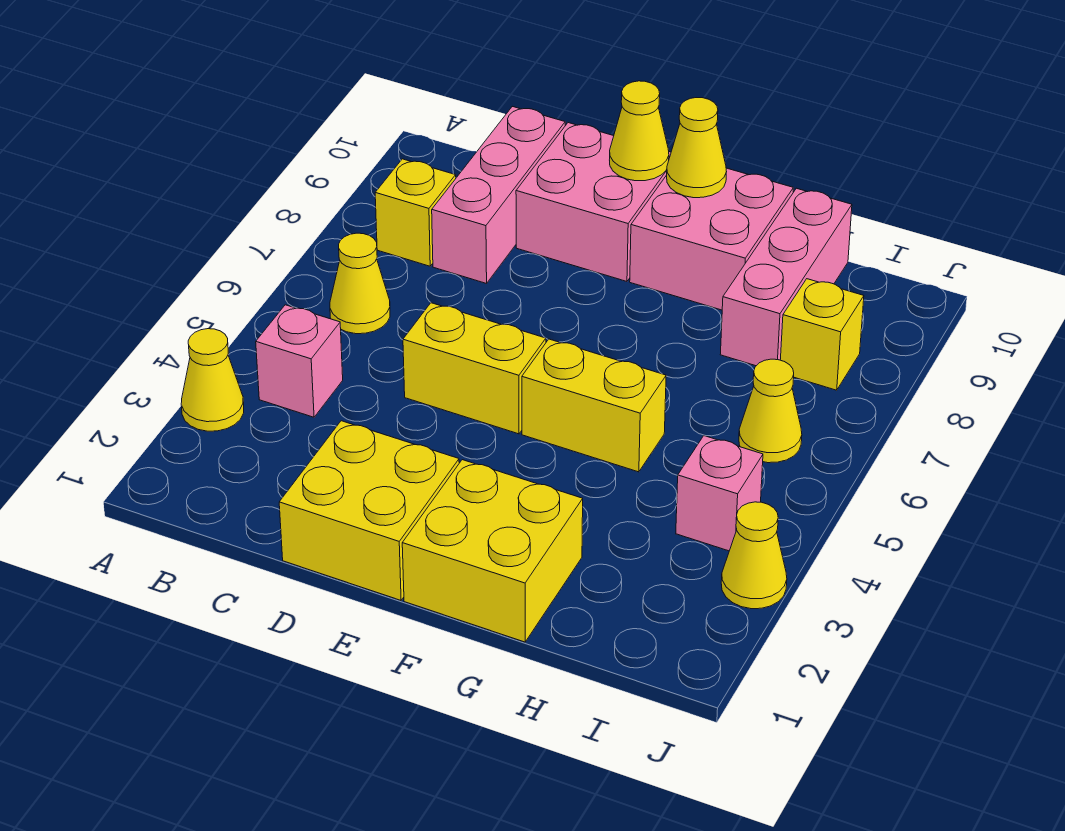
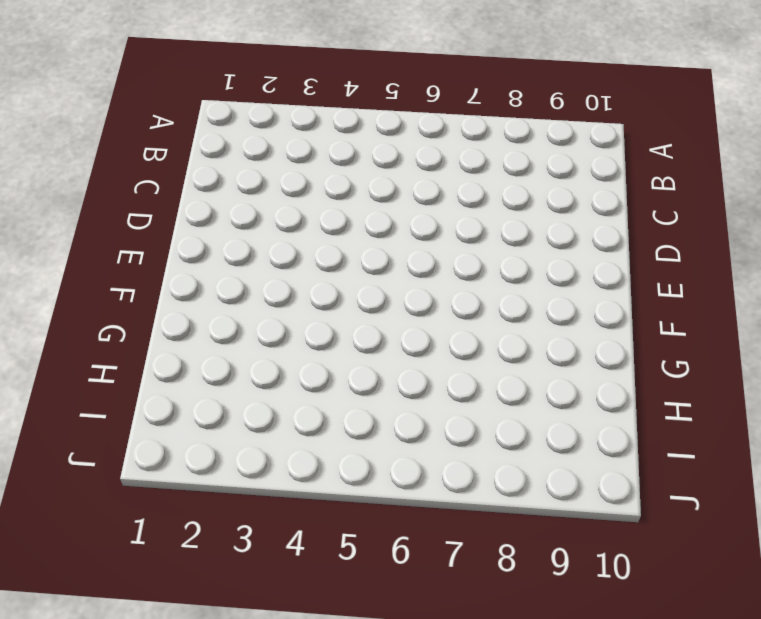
none -> yellow cone A3 level 1
none -> pink brick B4 level 1
none -> yellow cone B6 level 1

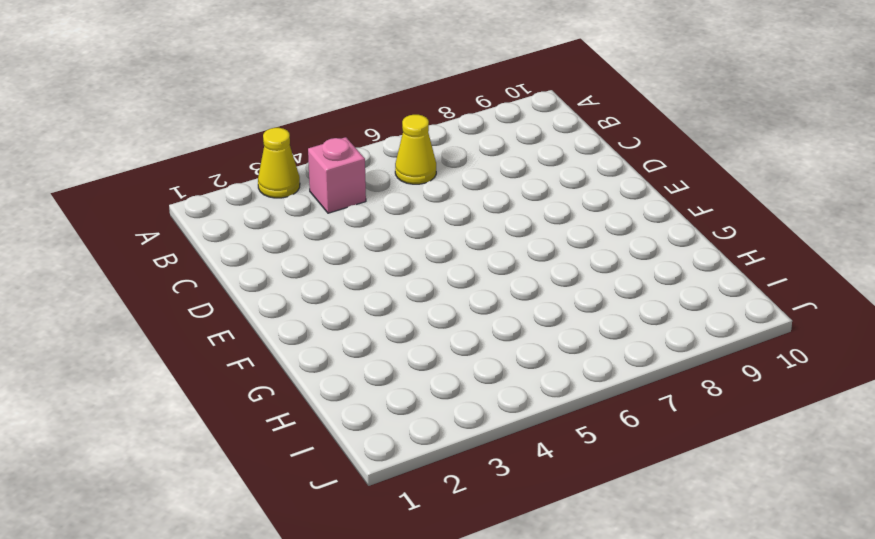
none -> yellow brick B8 level 1
none -> pink brick C8:C10 level 1
none -> yellow brick D1:E2 level 1

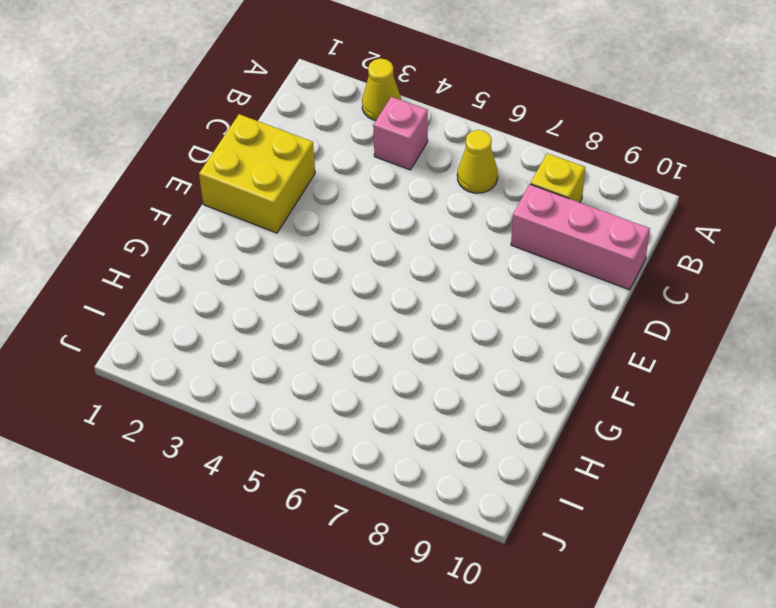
none -> yellow brick D5:E5 level 1
none -> pink brick D9:E10 level 1
none -> yellow brick F1:G2 level 1

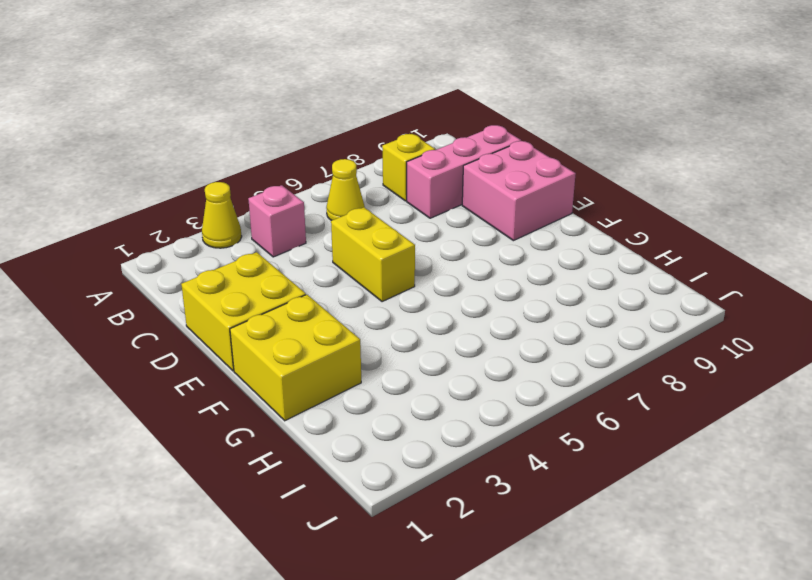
none -> yellow brick F5:G5 level 1
none -> pink brick F9:G10 level 1
none -> pink brick H8:H10 level 1

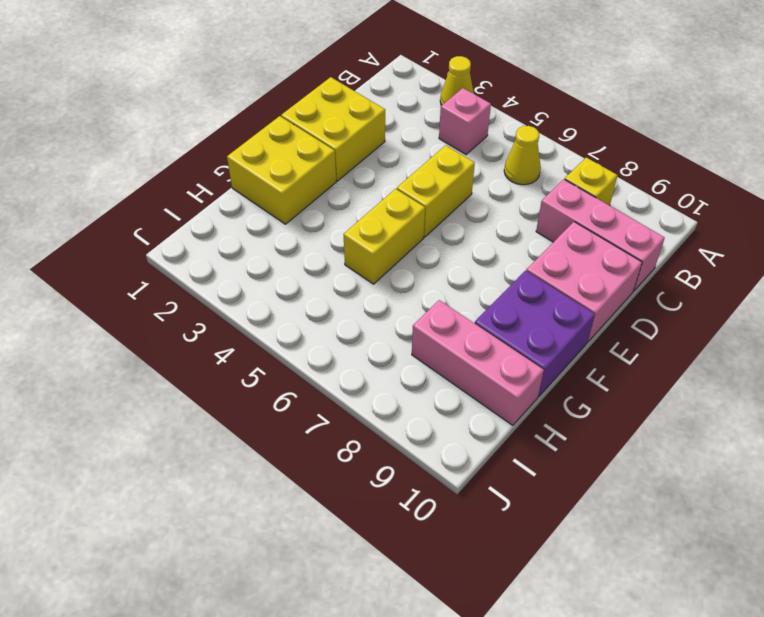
purple brick F9:G10 level 1 -> pink brick F9:G10 level 1
none -> pink brick I4 level 1
none -> yellow cone I6 level 1
none -> yellow brick I8 level 1

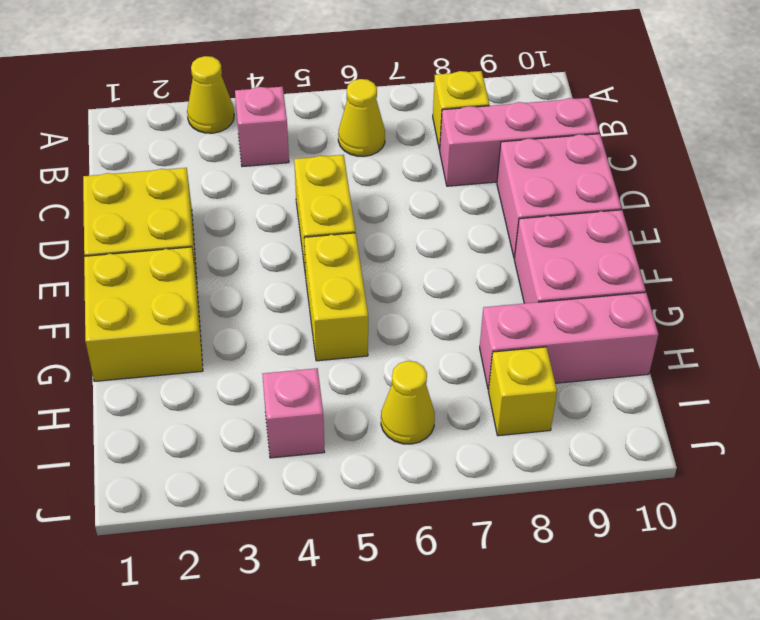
none -> yellow cone J3 level 1
none -> yellow cone E10 level 2
none -> yellow cone F10 level 2

